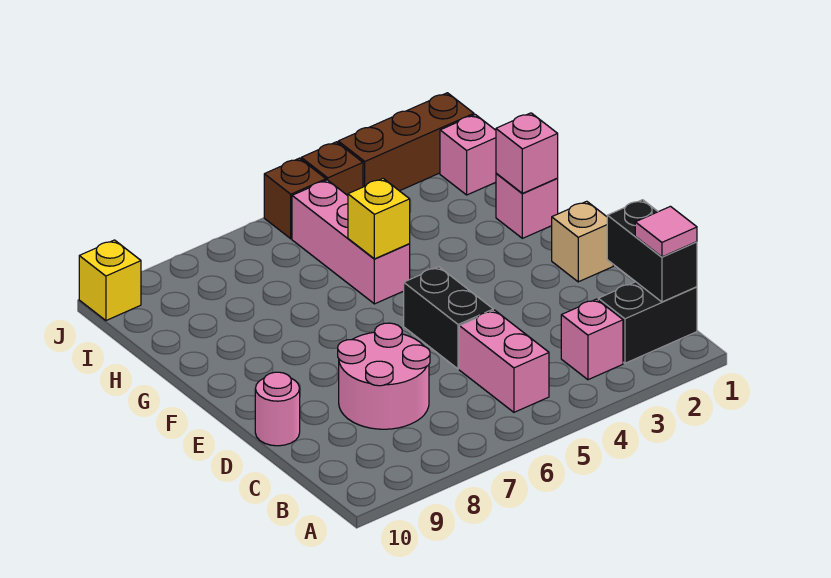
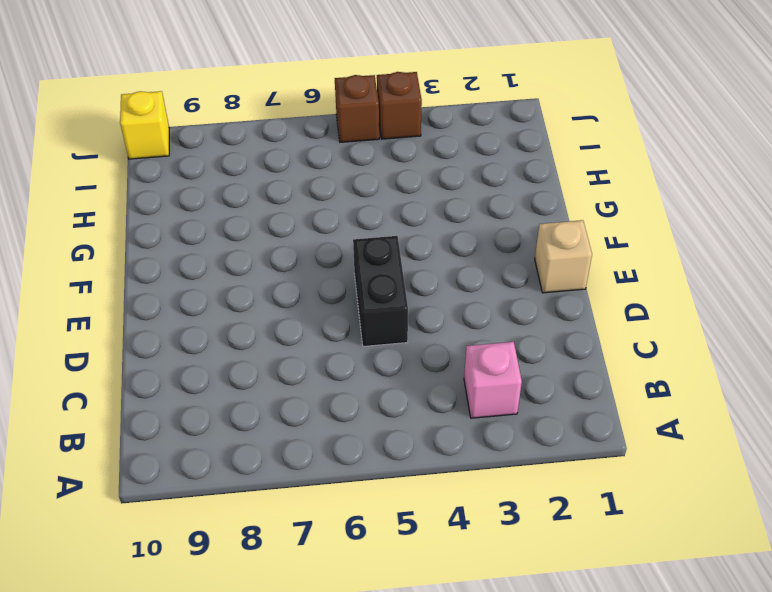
none -> black brick B1:B2 level 1
none -> pink brick B5:C5 level 1
none -> pink round brick C7:D8 level 1

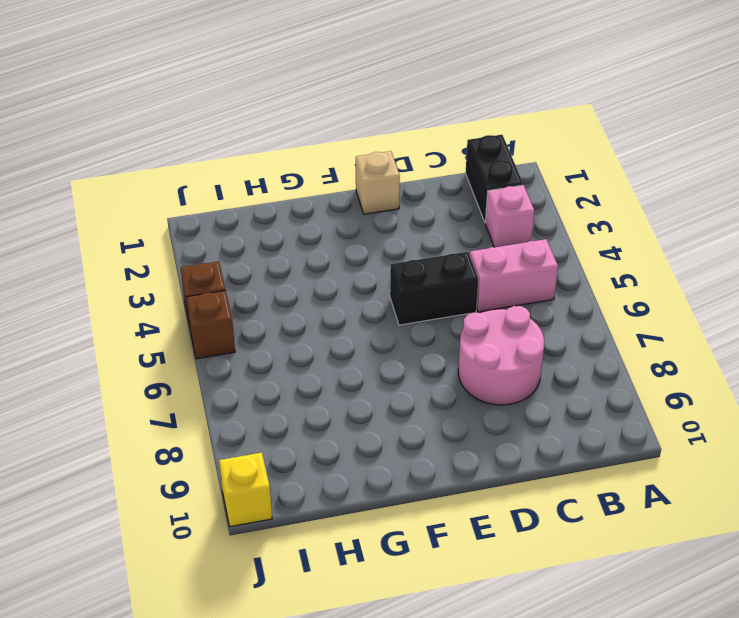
none -> pink round brick D10 level 1
none -> pink brick G1 level 1
none -> pink brick G5:I5 level 1

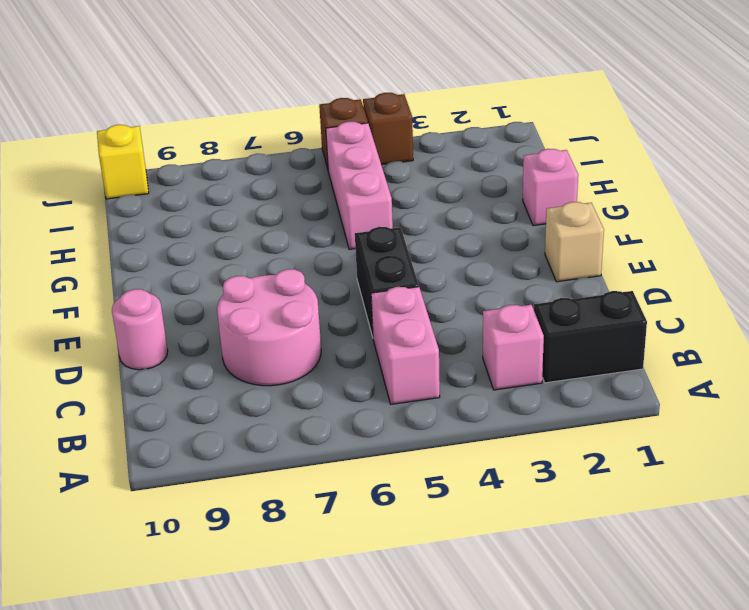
none -> pink brick I1 level 1
none -> brown brick J1:J3 level 1
none -> black brick B1:C1 level 2

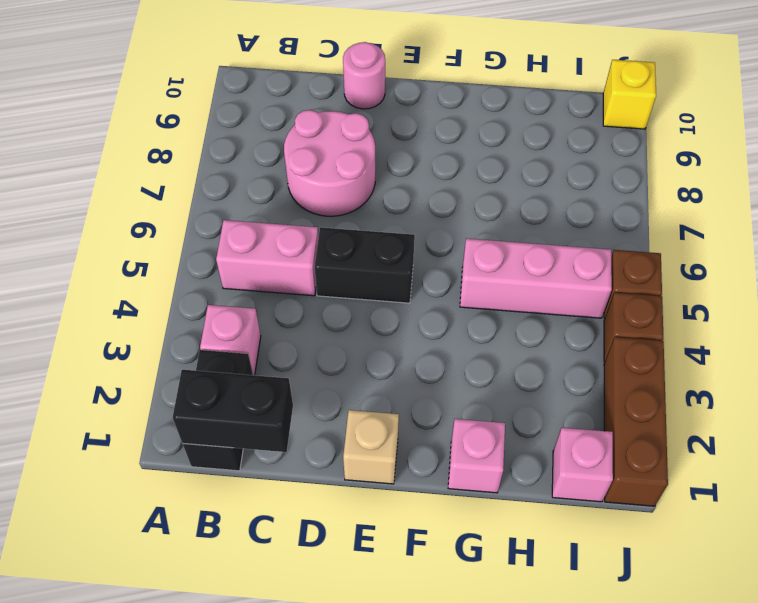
none -> pink brick G1 level 2
none -> yellow brick G5 level 2
none -> pink tile B1 level 3

